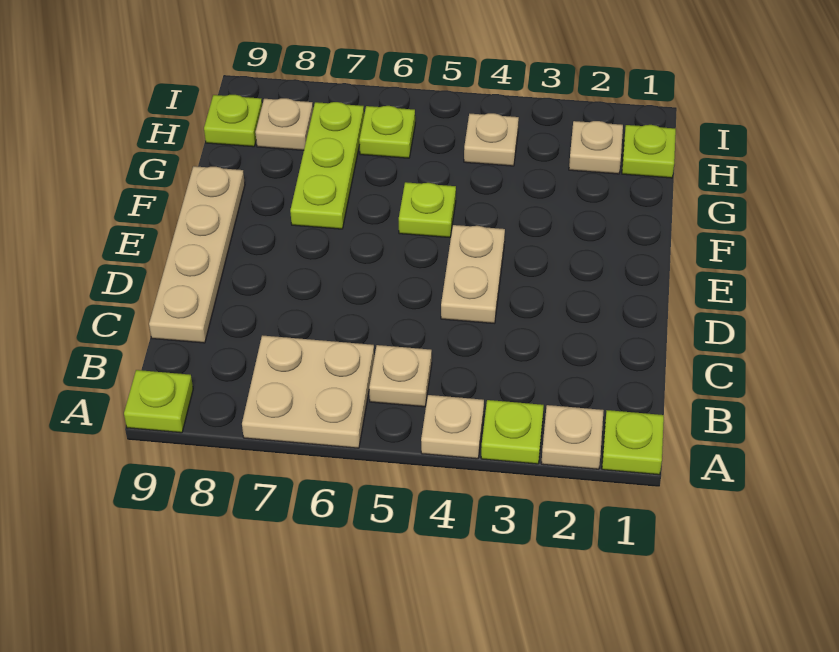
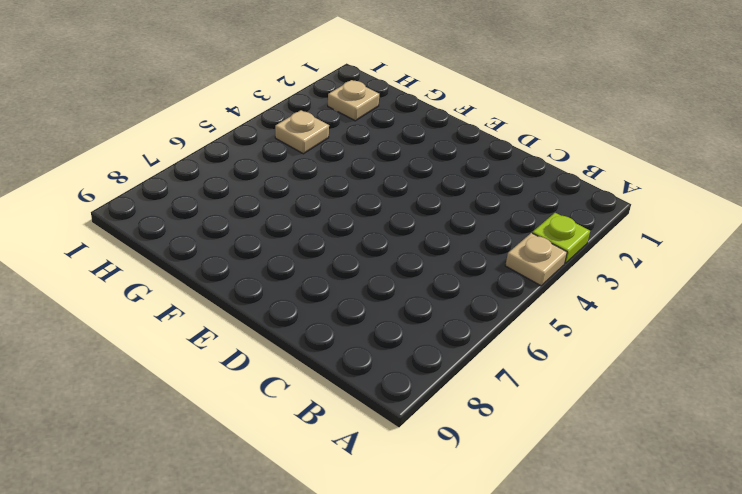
none -> lime plate A1 level 1
none -> tan plate A2 level 1
none -> tan plate A6:B7 level 1

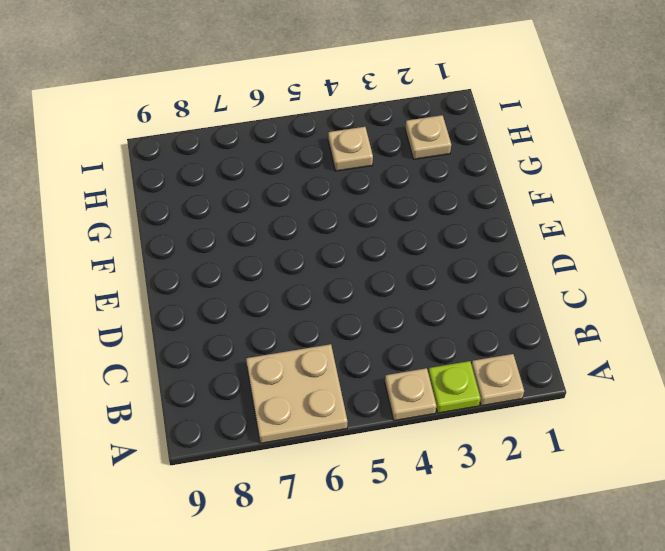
none -> lime plate A1 level 1
none -> lime plate A9 level 1
none -> tan plate B5 level 1

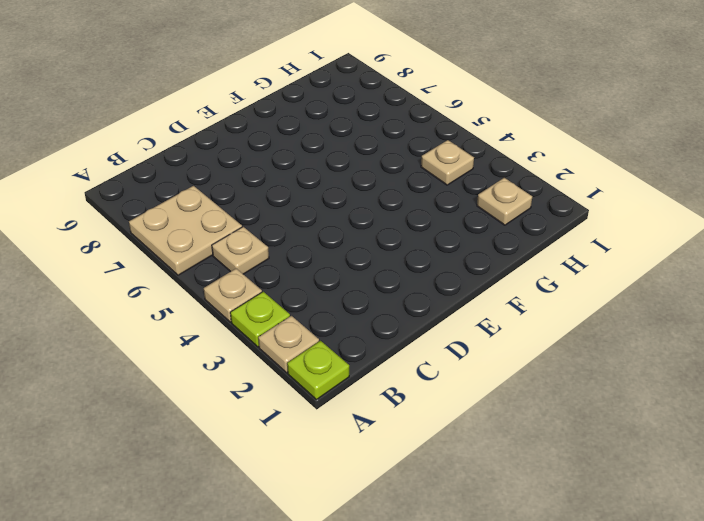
none -> lime plate A9 level 1
none -> tan plate C9:F9 level 1
none -> tan plate D4:E4 level 1

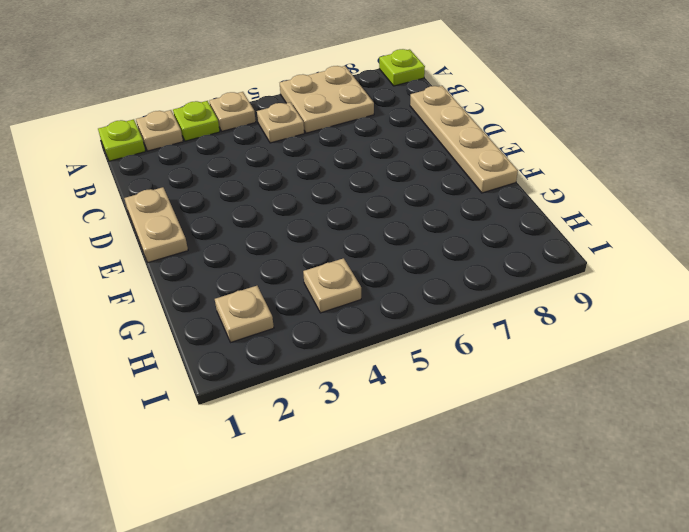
tan plate D1:E1 level 1 -> tan plate D4:E4 level 1
none -> lime plate F5 level 1
none -> lime plate F7:H7 level 1
none -> lime plate H1 level 1

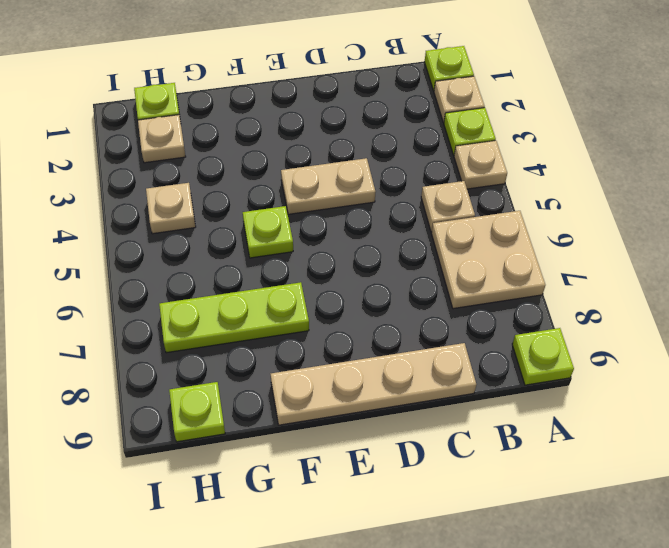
none -> lime plate H6 level 1
none -> tan plate H8 level 1

